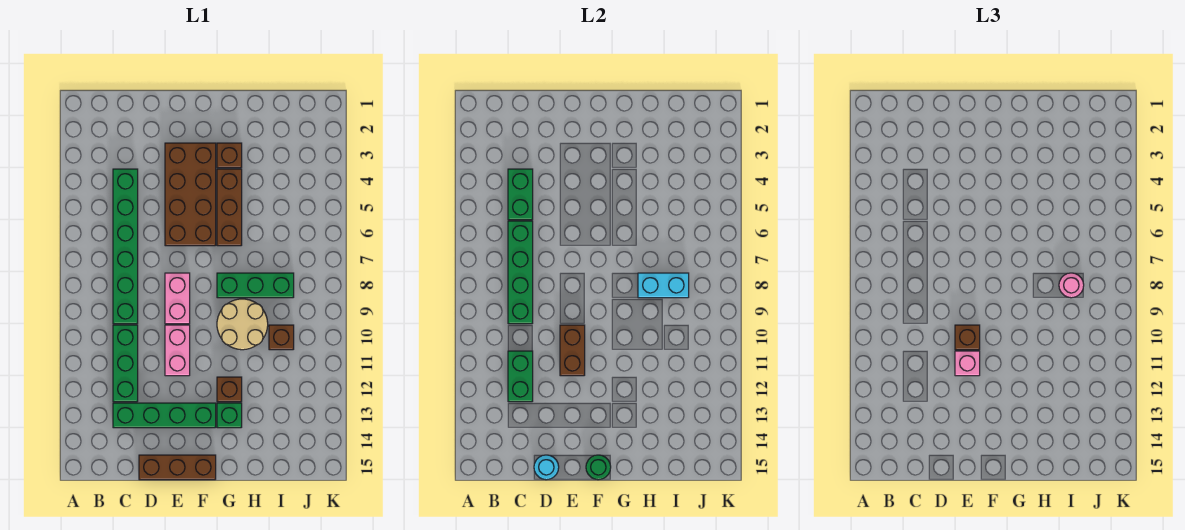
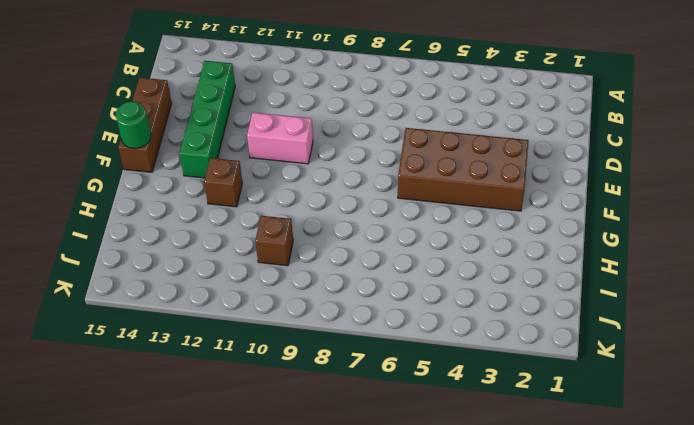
none -> green brick C4:C9 level 1
none -> green brick C10:C12 level 1
none -> pink brick E8:E9 level 1

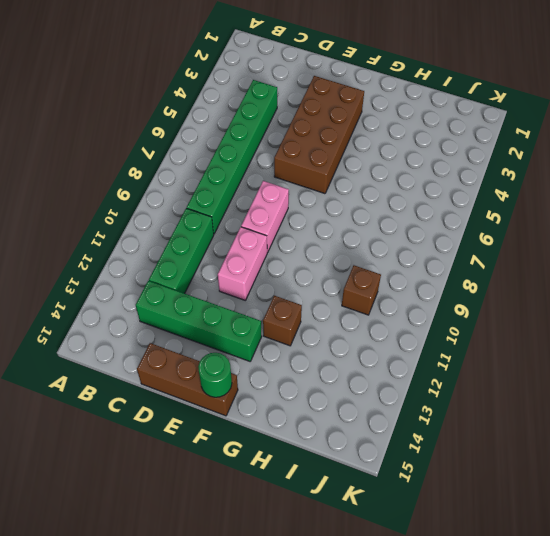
none -> brown brick G3 level 1
none -> brown brick G4:G6 level 1
none -> green brick G8:I8 level 1

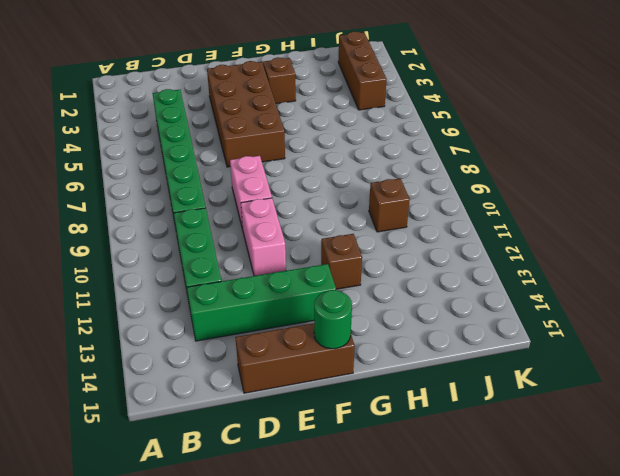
brown brick J2:J4 level 1 -> brown brick G4:G6 level 1
none -> green brick G8:I8 level 1
none -> tan round brick G9:H10 level 1
none -> green brick G13 level 1

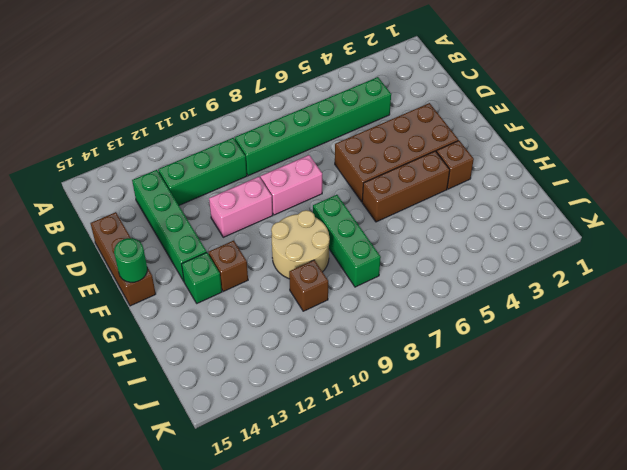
none -> green brick C4:C5 level 2
none -> green brick C6:C9 level 2
none -> green brick C11:C12 level 2

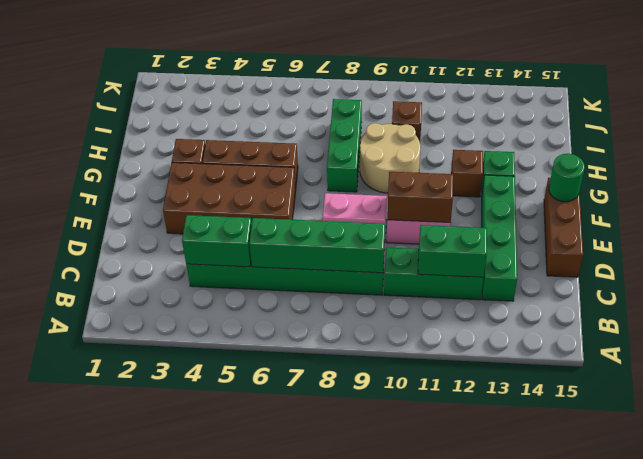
none -> cyan round brick D15 level 2
none -> cyan brick H8:I8 level 2
none -> brown brick E10 level 3

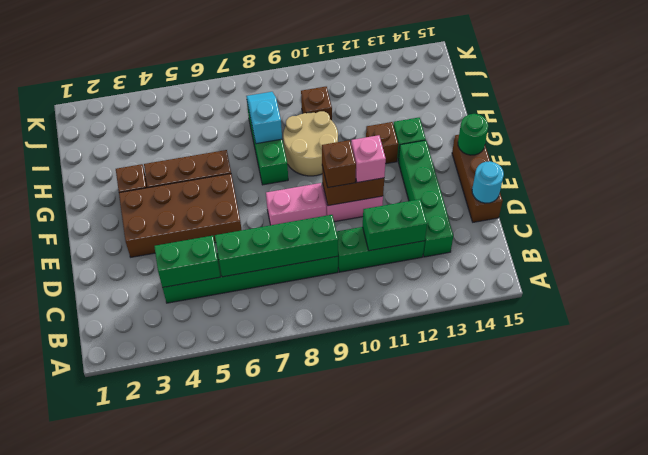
cyan slope H8:I8 level 2 top H -> cyan brick H8:I8 level 2
none -> pink round brick I8 level 3

